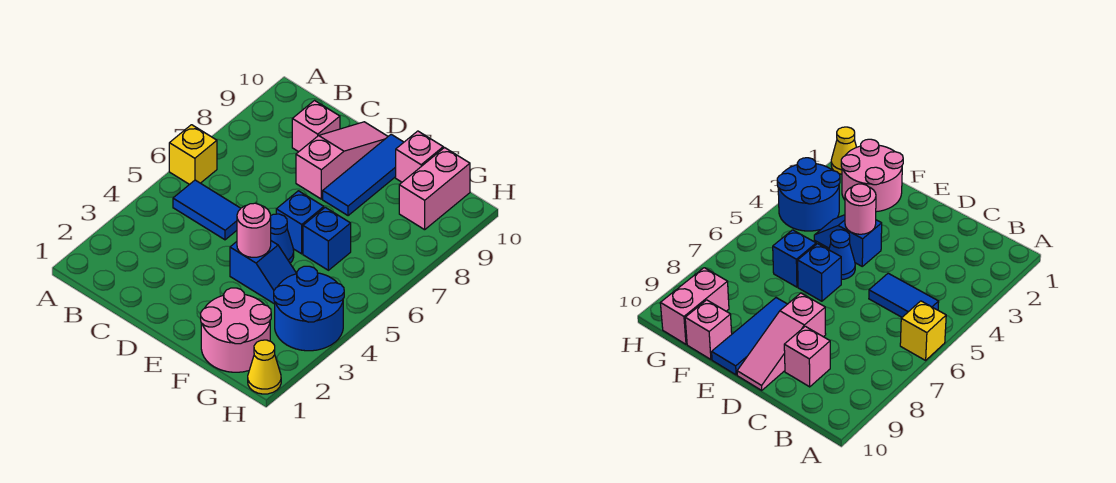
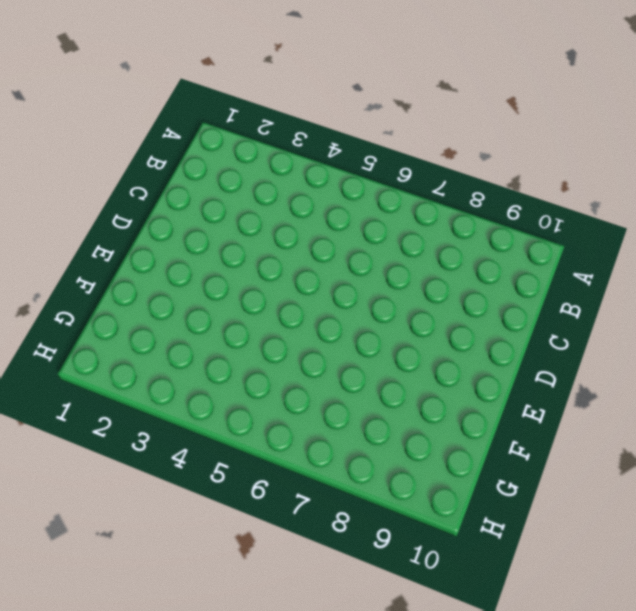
none -> yellow brick A6 level 1
none -> blue tile B5:C5 level 1
none -> pink brick C9 level 1

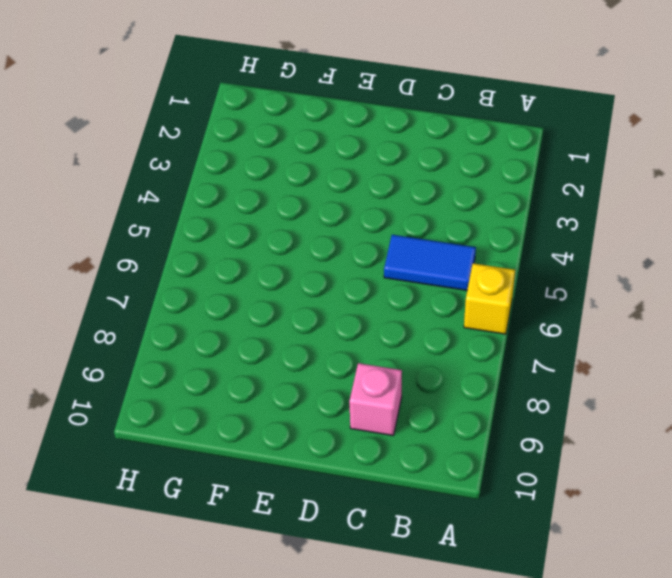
none -> pink slope D8:D10 level 1 top 8
none -> blue slope E4:F4 level 1 top E
none -> blue cone E5 level 1

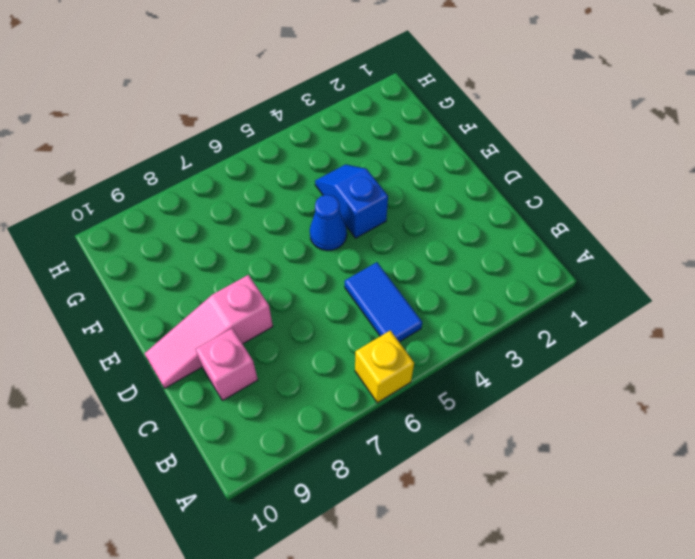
none -> blue brick E6 level 1
none -> blue tile E8:E10 level 1
none -> pink round brick F1:G2 level 1

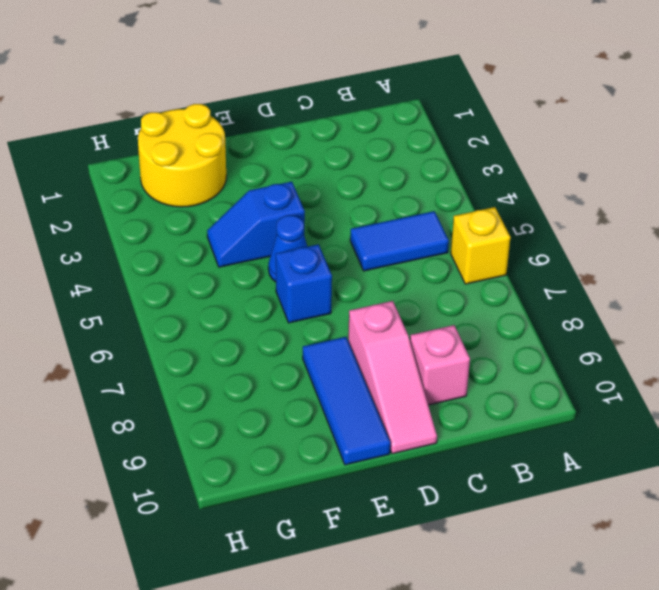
yellow round brick F1:G2 level 1 -> pink round brick F1:G2 level 1
none -> blue brick F6 level 1
none -> pink brick F10 level 1
none -> blue round brick G3:H4 level 1

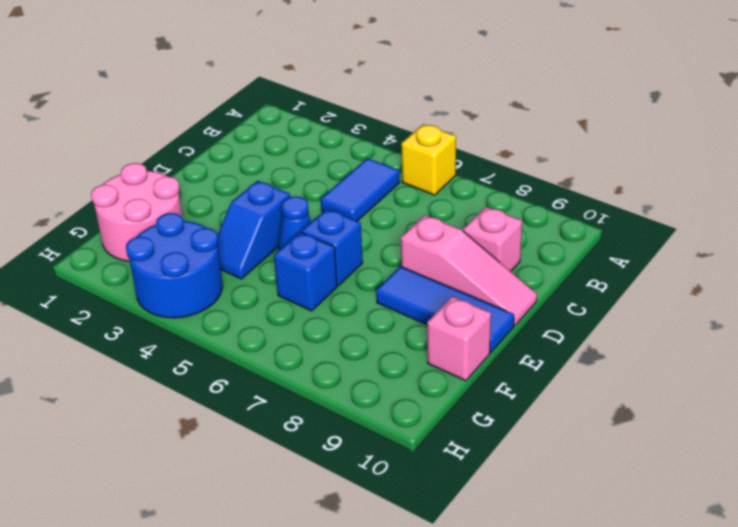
none -> pink brick G9:G10 level 1
none -> yellow cone H1 level 1
none -> pink round brick E4 level 2

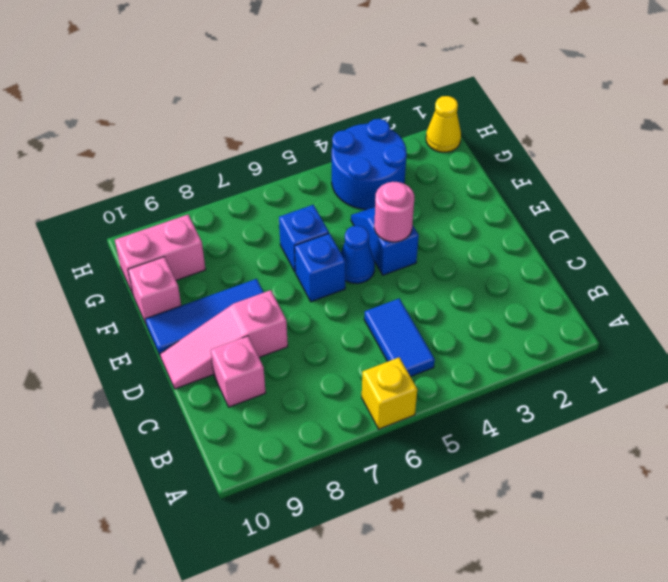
none -> pink round brick F1:G2 level 1

